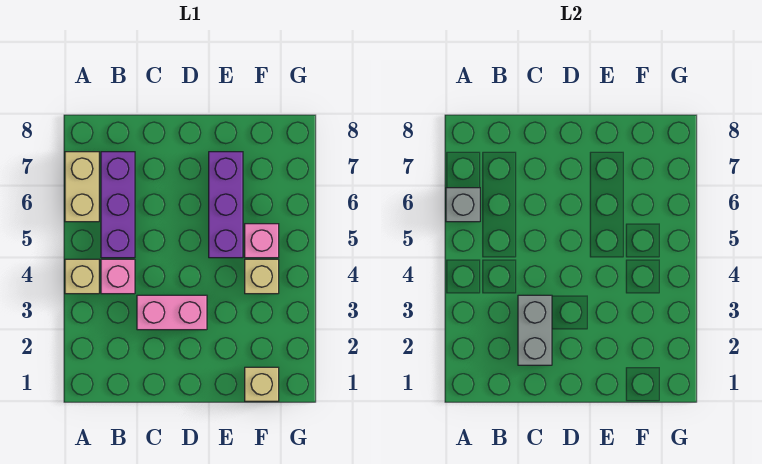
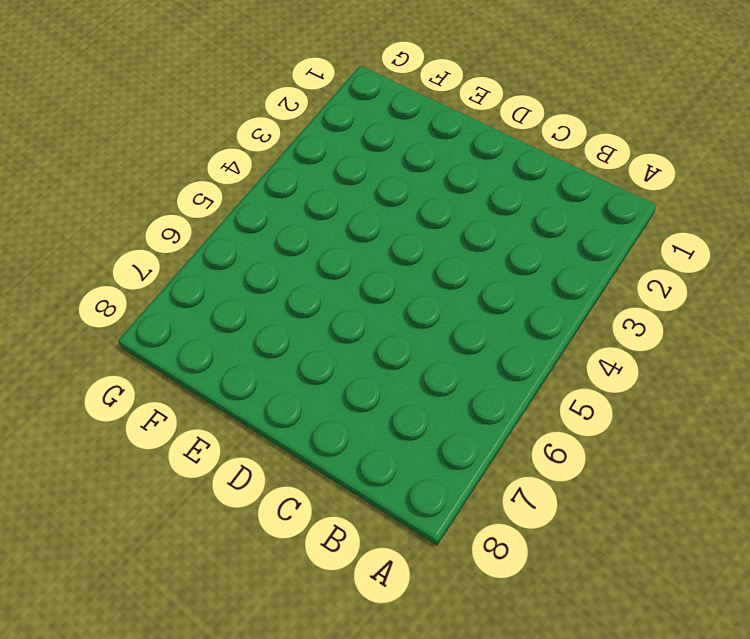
none -> tan brick A4 level 1
none -> tan brick A6:A7 level 1

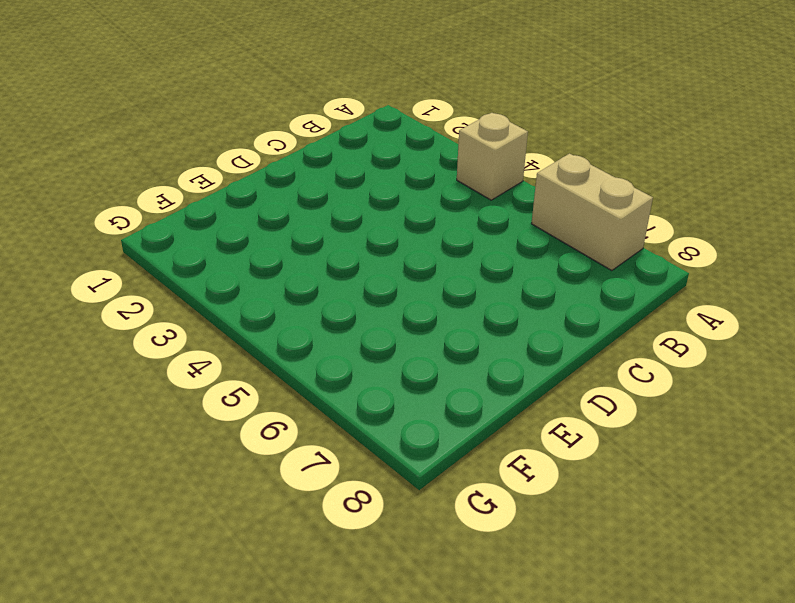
none -> pink brick B4 level 1
none -> purple brick B5:B7 level 1

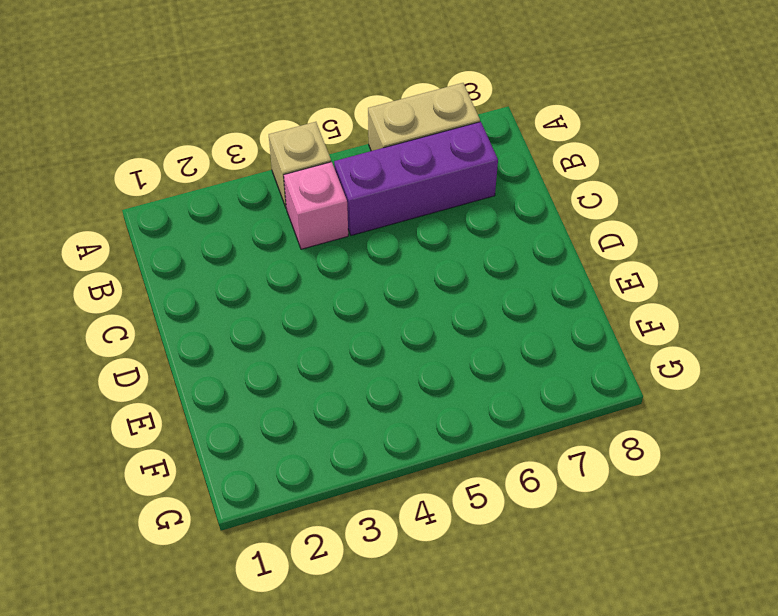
none -> pink brick C3:D3 level 1
none -> purple brick E5:E7 level 1

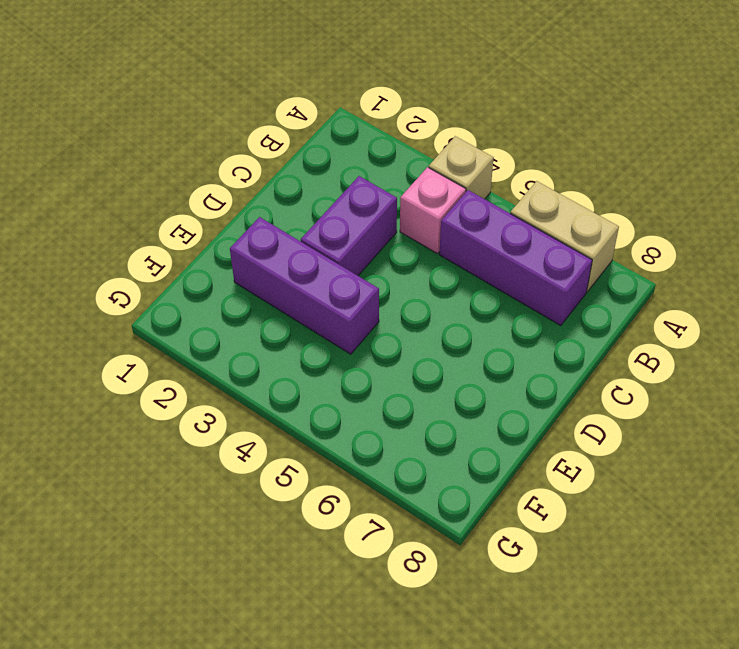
purple brick C3:D3 level 1 -> pink brick C3:D3 level 1
purple brick E2:E4 level 1 -> purple brick E5:E7 level 1
none -> tan brick F1 level 1
none -> tan brick F4 level 1

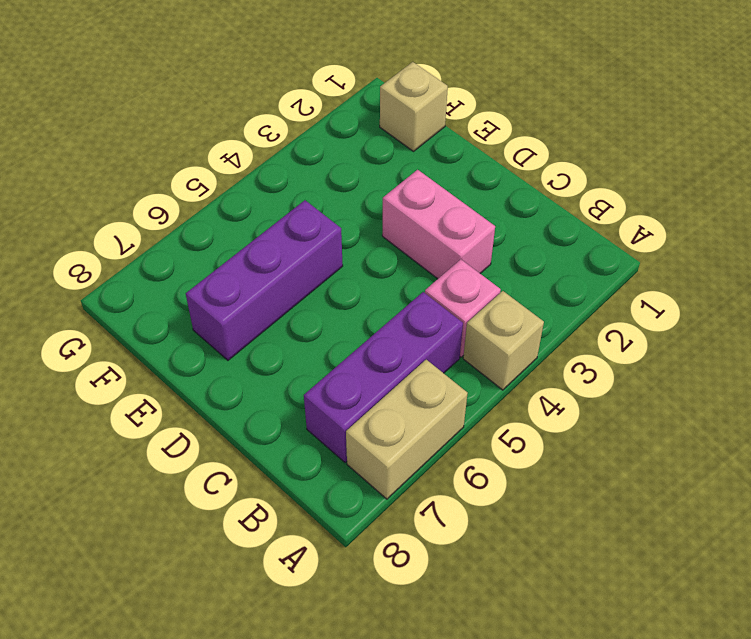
none -> tan brick F4 level 1
none -> pink brick F5 level 1

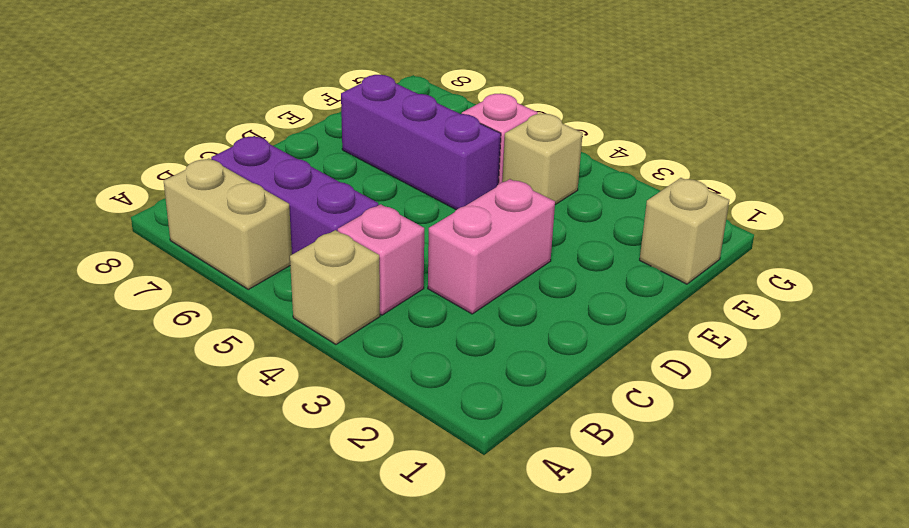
none -> grey brick A6 level 2
none -> grey brick C2:C3 level 2

